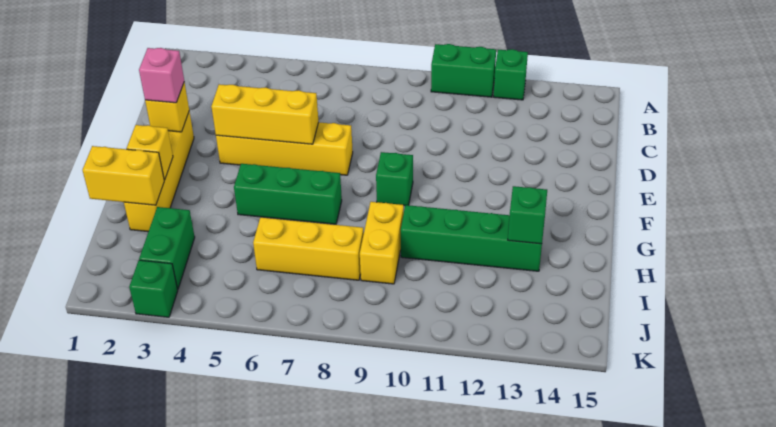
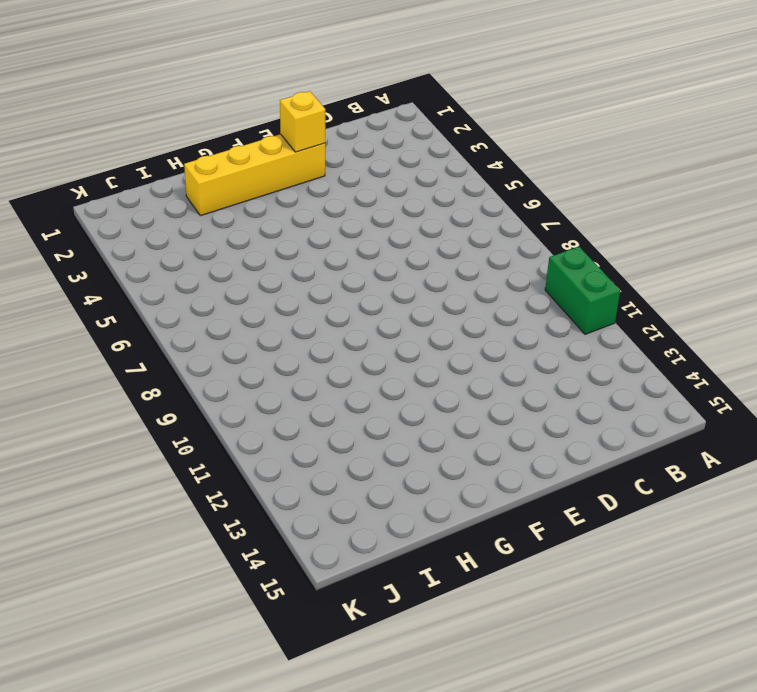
none -> green brick A12 level 1
none -> yellow brick E4:E7 level 1
none -> green brick F9 level 1

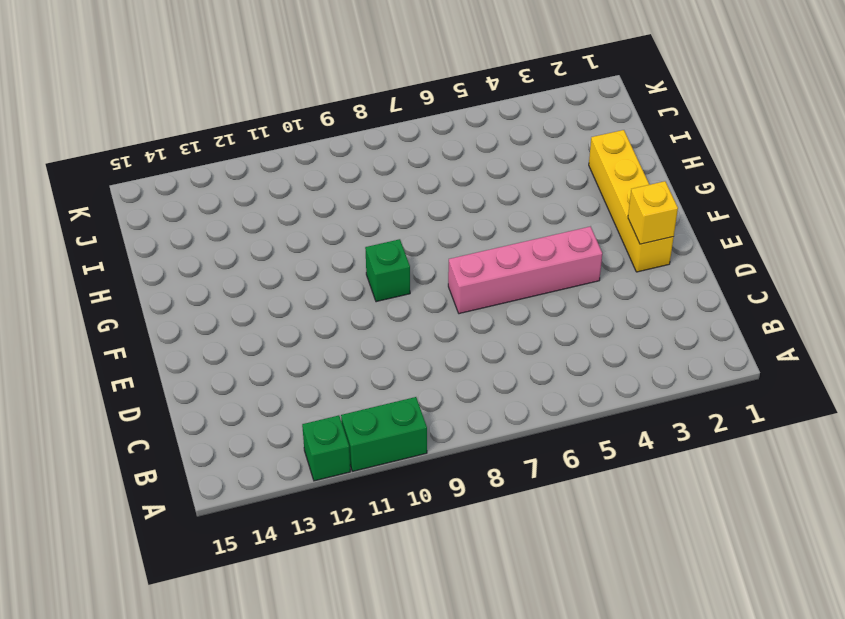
pink brick E4:E7 level 1 -> yellow brick E4:E7 level 1
none -> green brick G5:G7 level 1
none -> yellow brick H9:I9 level 1
none -> green brick H10:H13 level 1

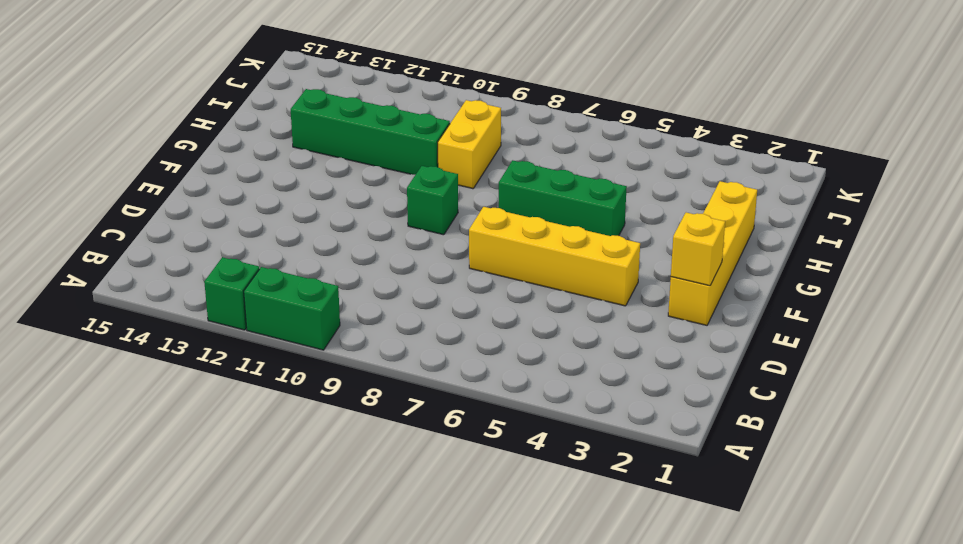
none -> green brick I3:J3 level 1
none -> yellow brick I6:I8 level 1
none -> green brick K3 level 1

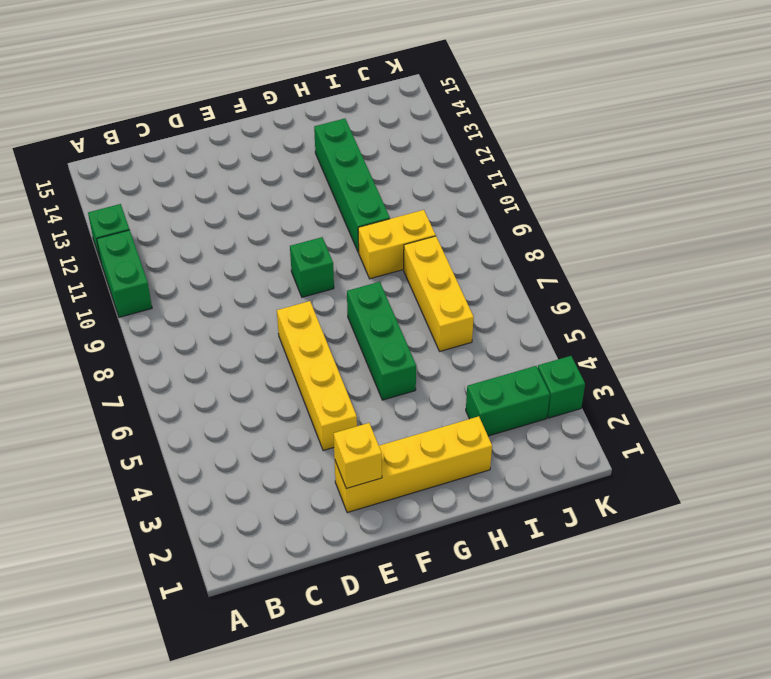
none -> yellow brick E4:E6 level 2
none -> yellow brick G2 level 2
none -> yellow brick H1:H2 level 2

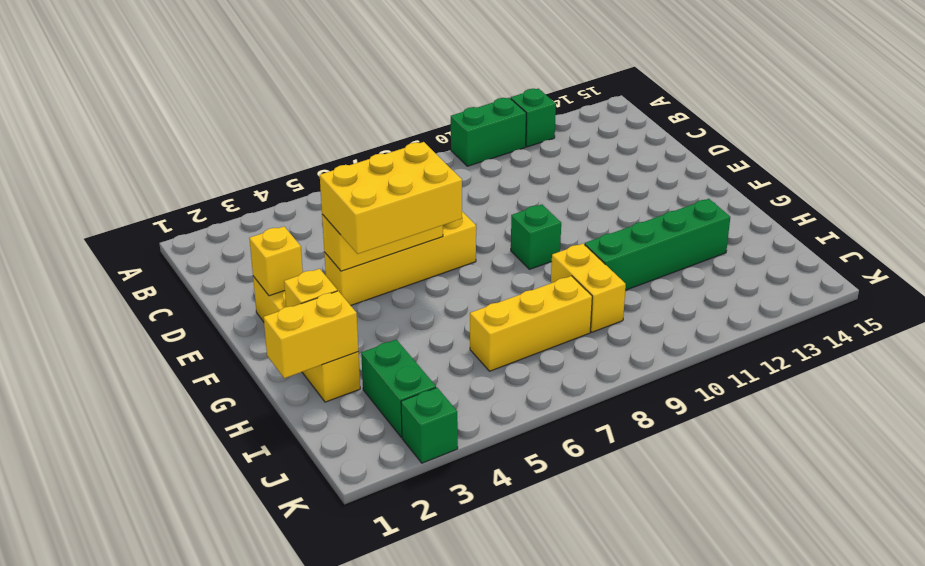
yellow brick E4:F6 level 3 -> none
none -> green brick G5:G7 level 1
none -> green brick H13 level 2
none -> pink brick E2 level 3

